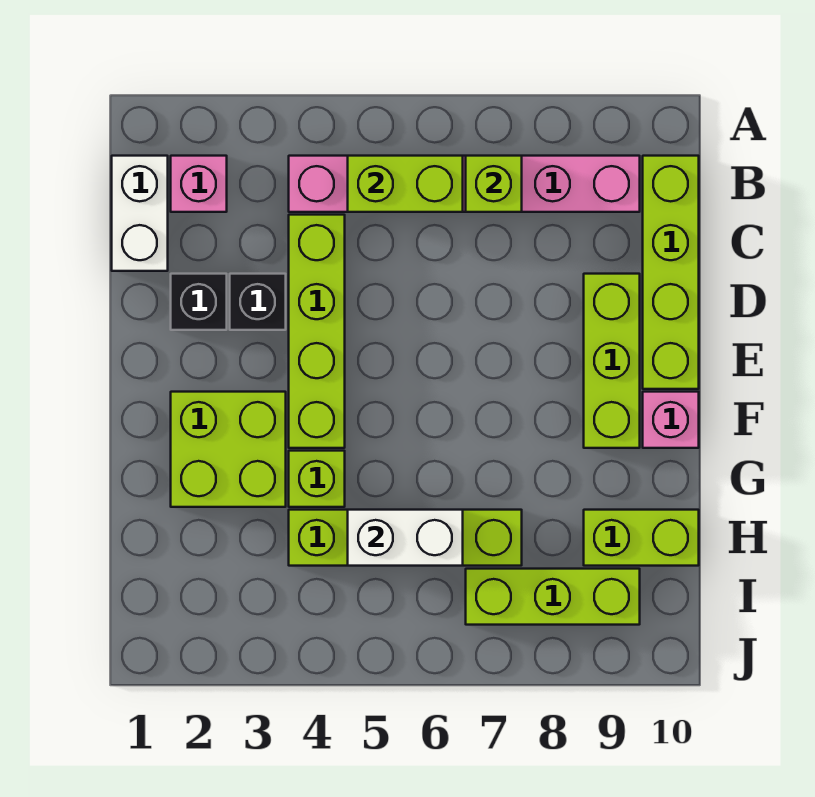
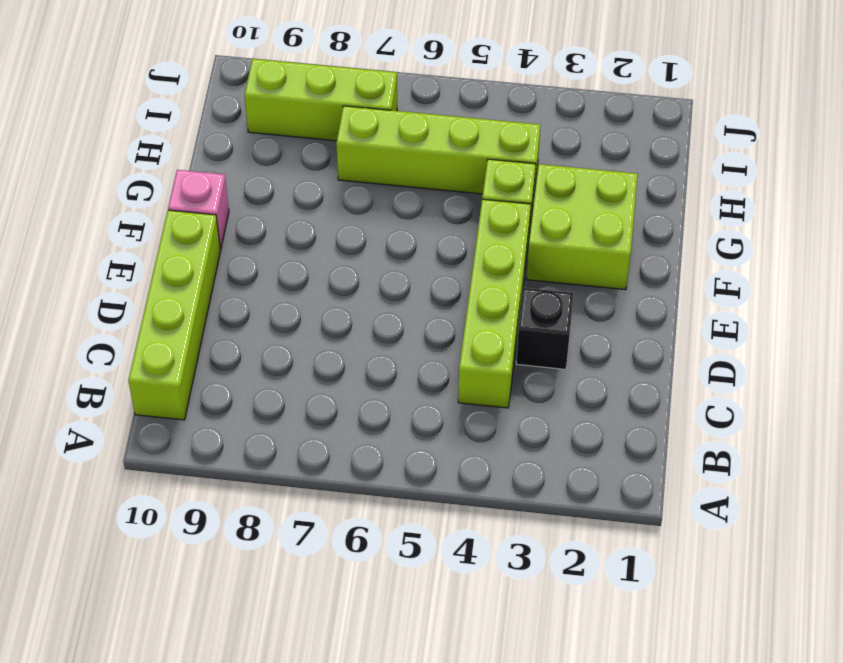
none -> white brick B1:C1 level 1
none -> pink brick B2 level 1
none -> pink brick B4:B9 level 1

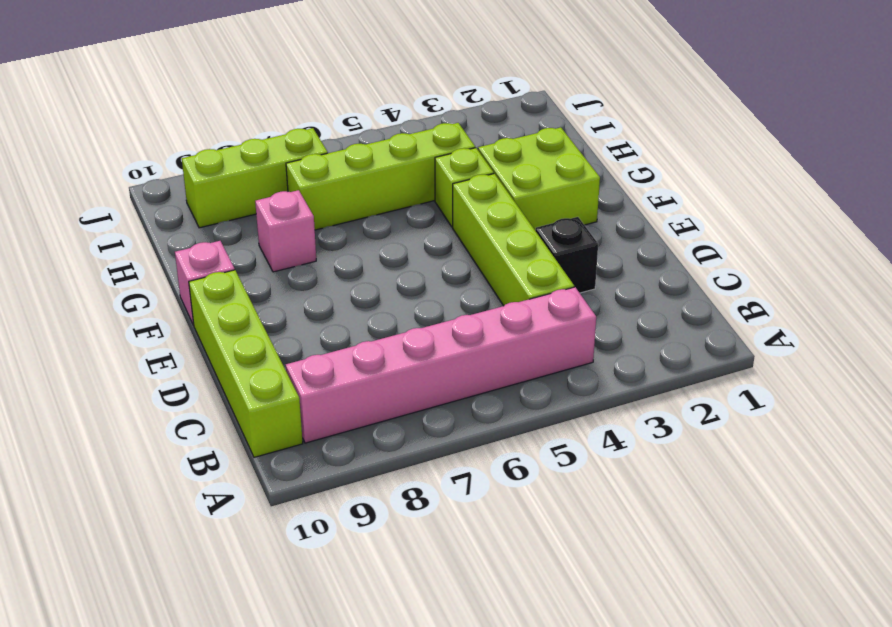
pink brick G8 level 1 -> pink brick B2 level 1
none -> white brick B1:C1 level 1
none -> black brick D2 level 1
none -> lime brick D9:F9 level 1

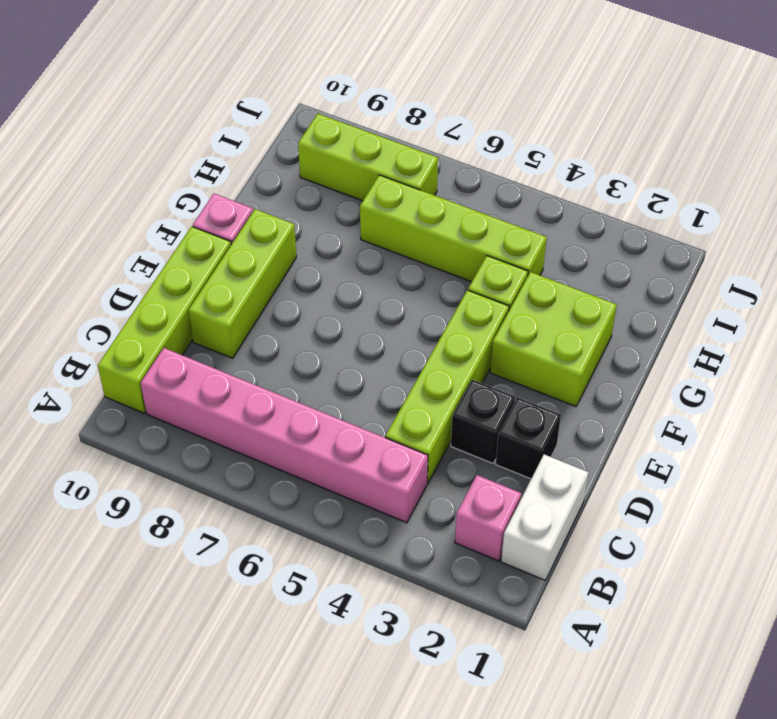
none -> lime brick H9:H10 level 1
none -> lime brick B5:B6 level 2
none -> lime brick B7 level 2

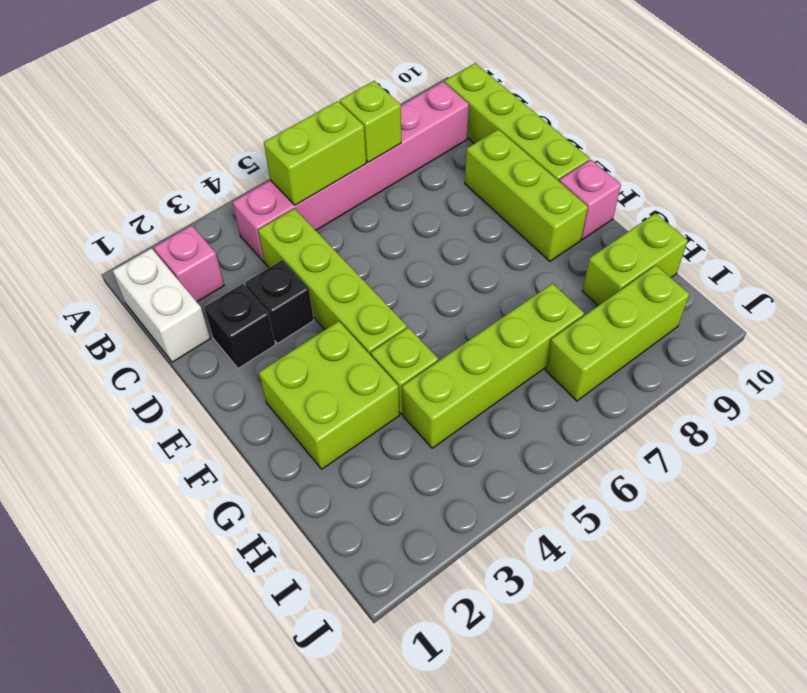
none -> white brick H5:H6 level 2

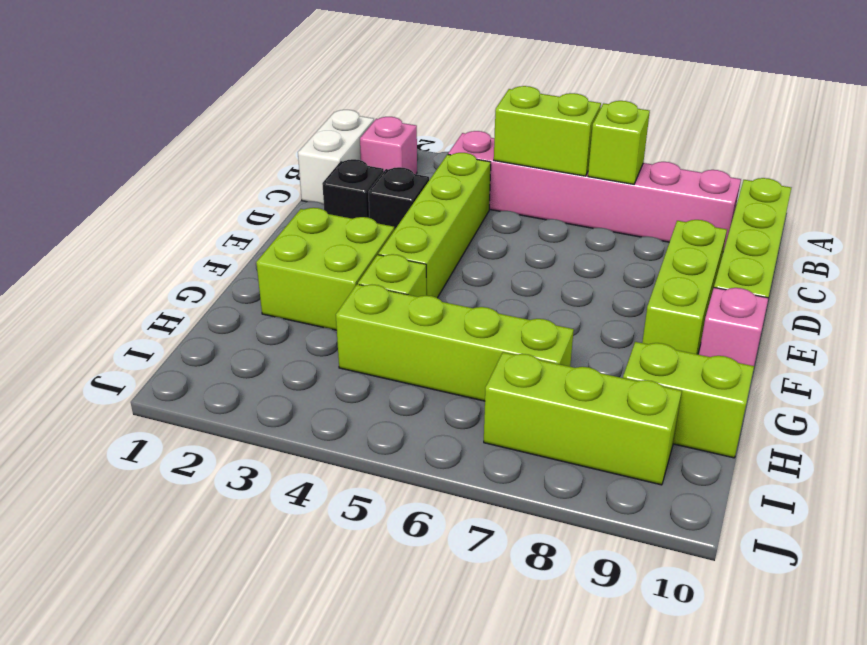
none -> white brick H5:H6 level 2

